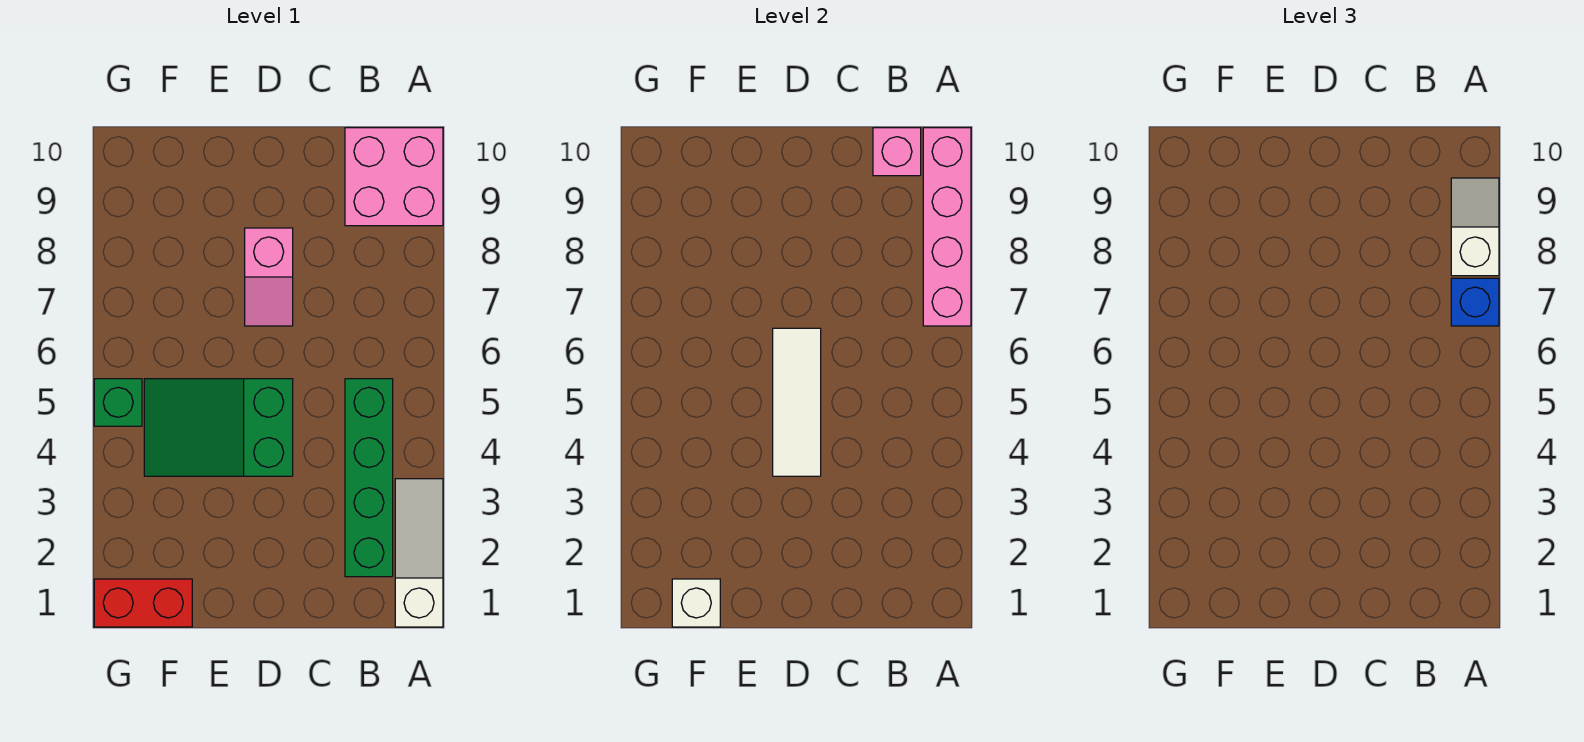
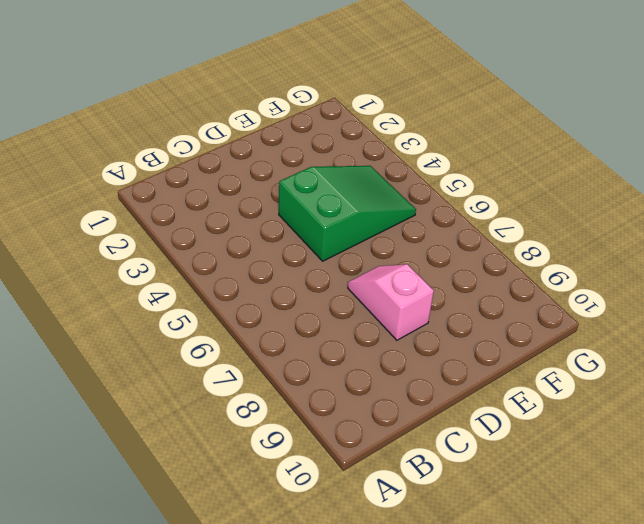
none -> white slope A1:A3 level 1 top 1
none -> pink brick A9:B10 level 1
none -> green brick B2:B5 level 1

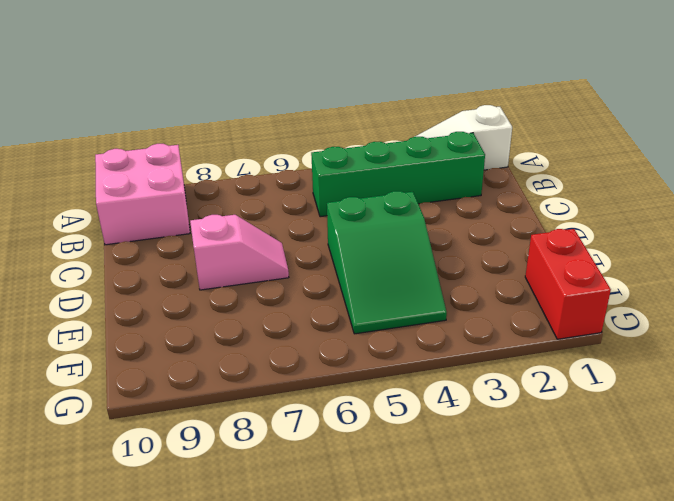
none -> green brick G5 level 1
none -> pink brick A7:A10 level 2
none -> pink brick B10 level 2

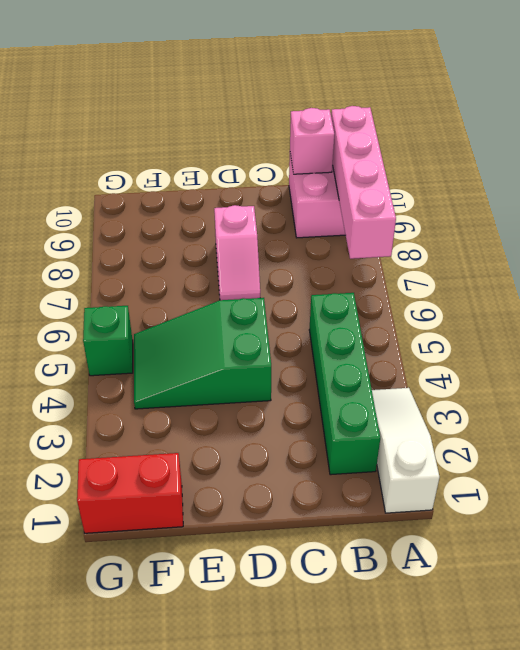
none -> white tile D4:D6 level 2
none -> white brick F1 level 2
none -> blue brick A7 level 3

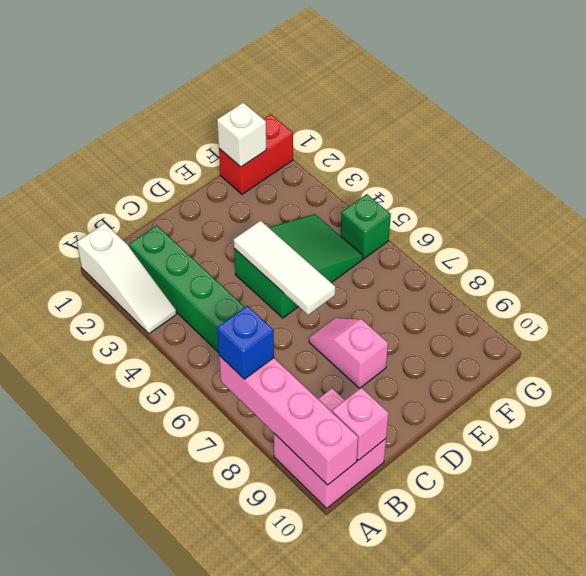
none -> white slope A8:A9 level 3 top 8

